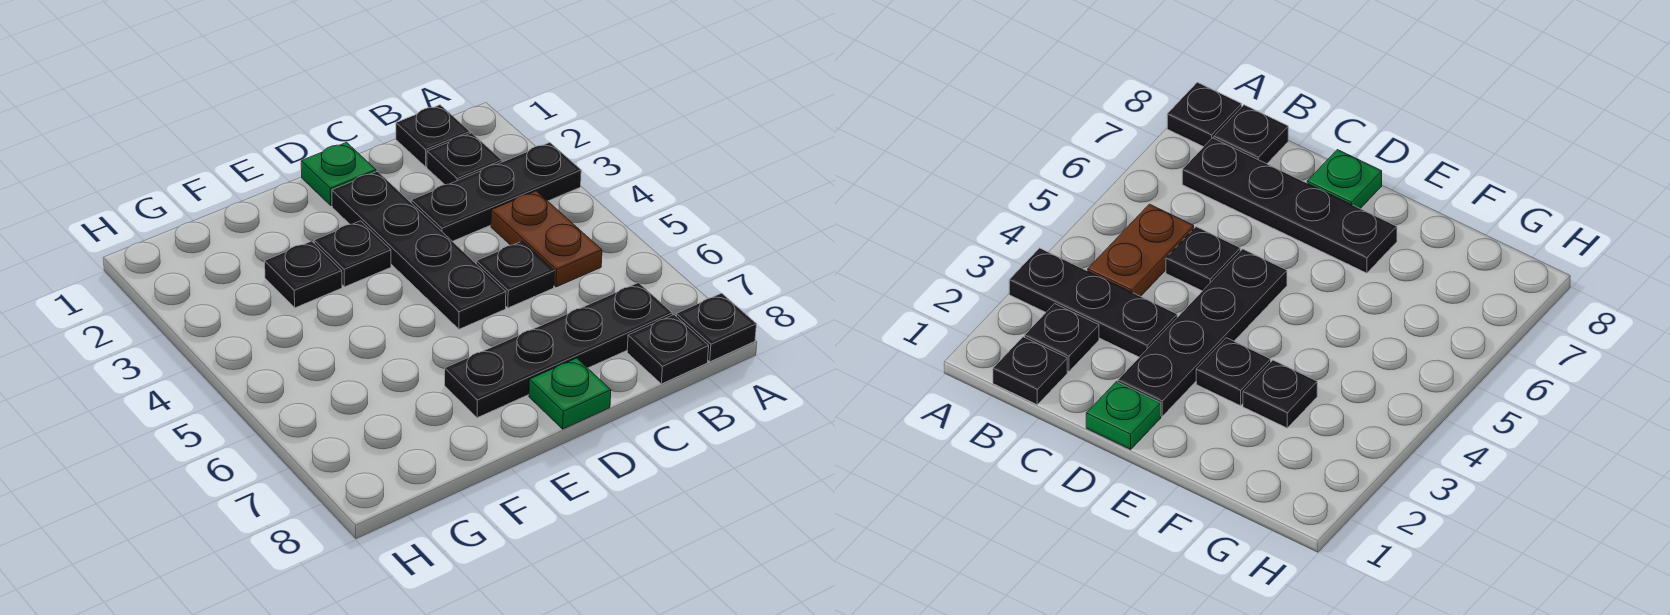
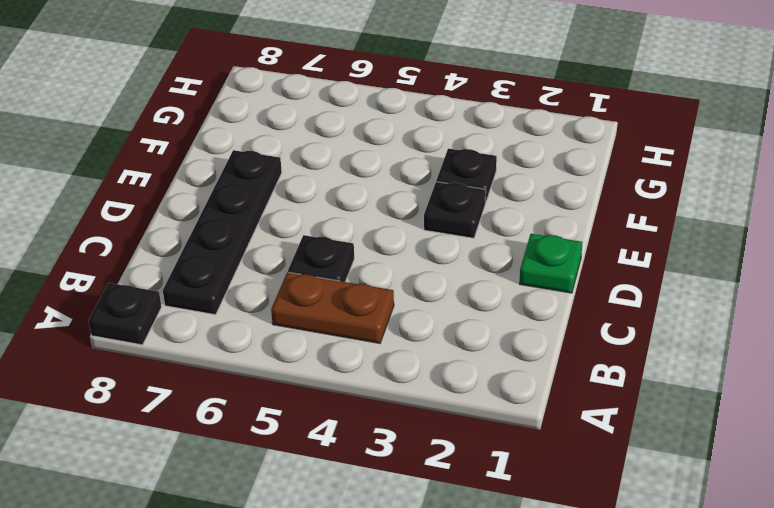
none -> black plate A3:C3 level 1
none -> black plate B1 level 1
none -> black plate B2 level 1

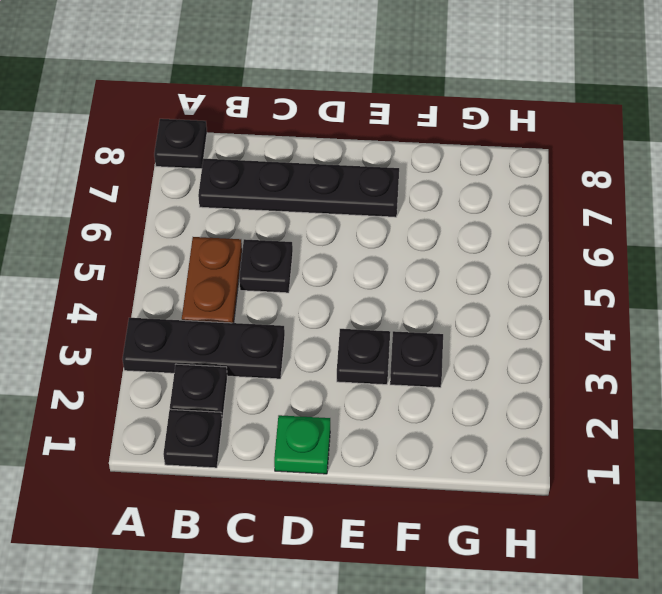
none -> black plate B8 level 1
none -> black plate D2:D5 level 1
none -> green plate D8 level 1

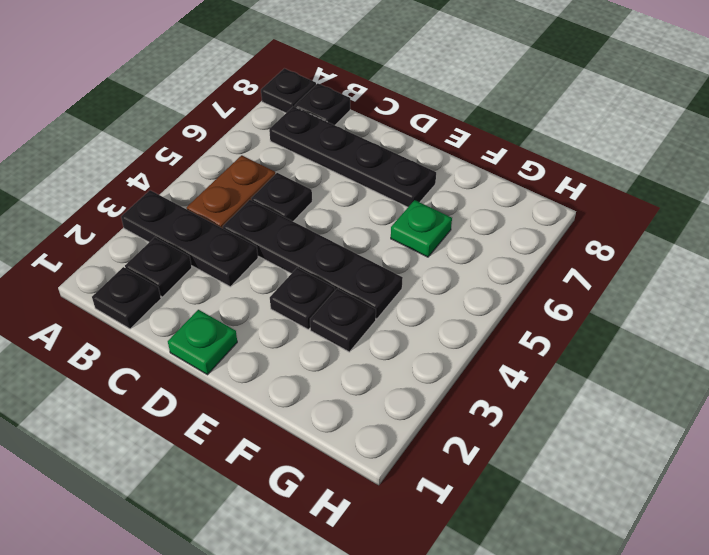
black plate C4:F4 level 1 -> black plate D2:D5 level 1
green plate F6 level 1 -> green plate D8 level 1

